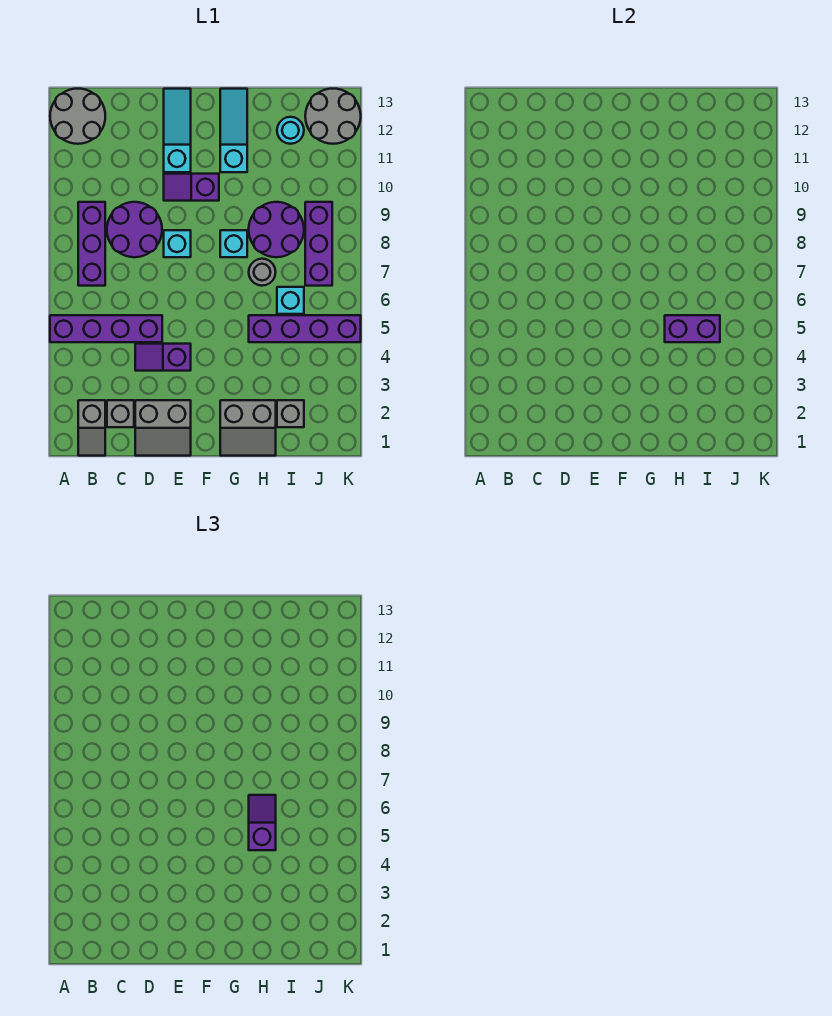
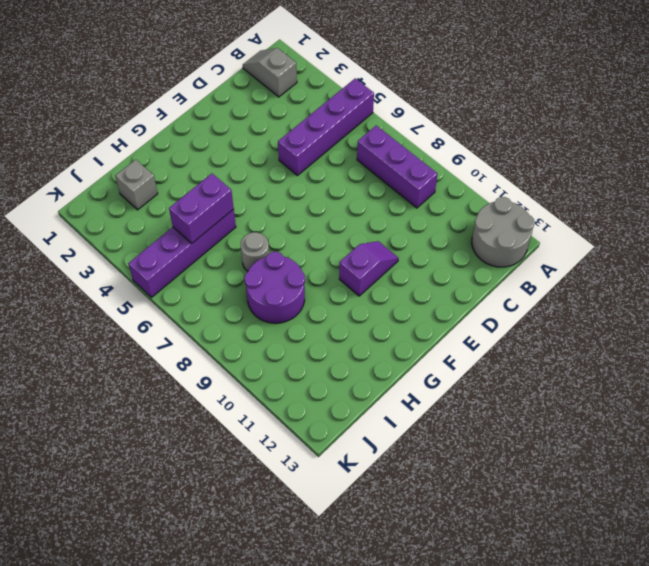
none -> grey brick C2 level 1
none -> purple round brick C8:D9 level 1
none -> grey slope D1:E2 level 1 top 2

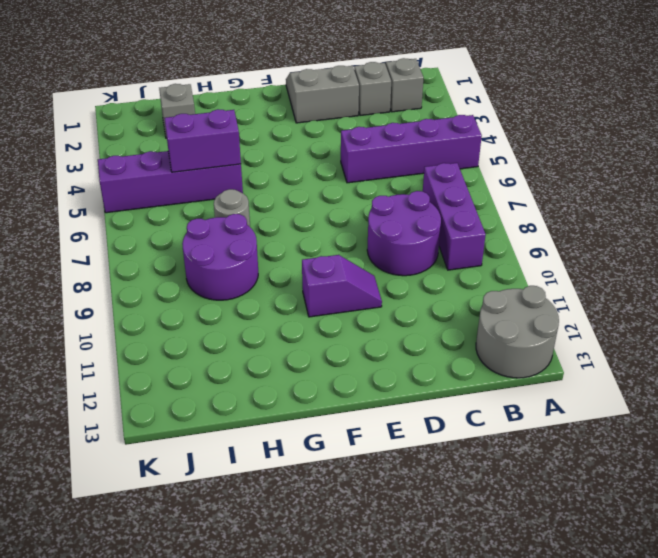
none -> purple slope D4:E4 level 1 top E
none -> cyan brick E8 level 1
none -> cyan slope E11:E13 level 1 top 11

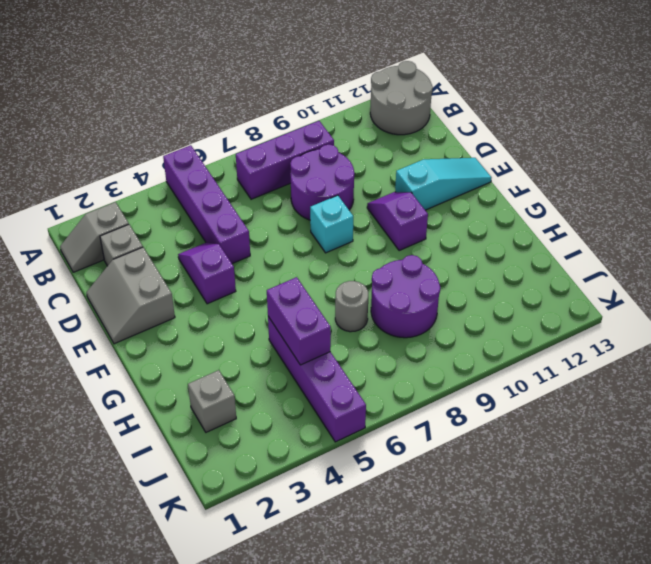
none -> grey slope G1:H2 level 1 top 2
none -> cyan brick G8 level 1
none -> cyan slope G11:G13 level 1 top 11

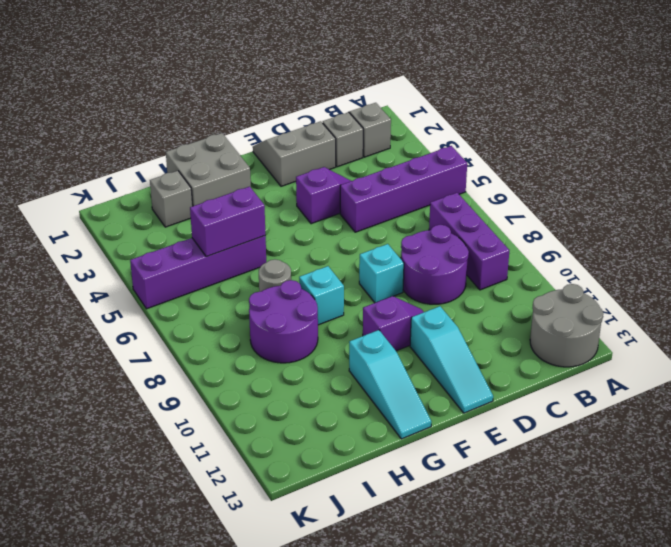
grey brick G1:H2 level 1 -> grey slope G1:H2 level 1 top 2
none -> cyan brick I6 level 1
none -> cyan round brick I12 level 1
none -> purple brick J7:J9 level 1

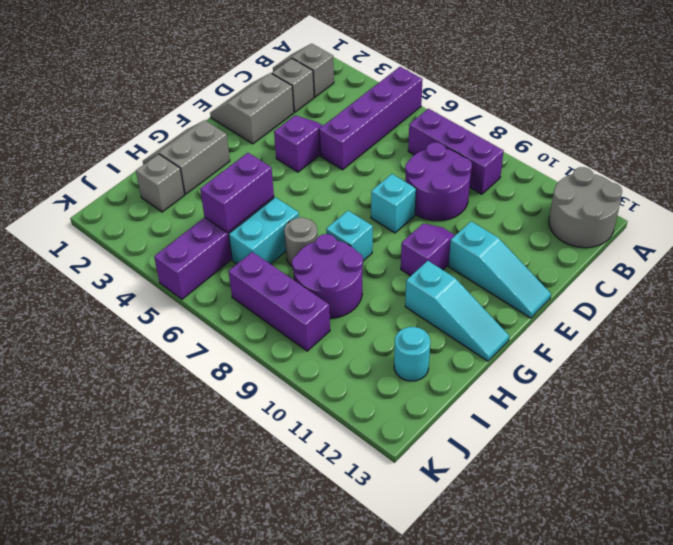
cyan brick H6:I6 level 1 -> cyan brick I6 level 1
none -> grey round brick J12:K13 level 1
none -> purple slope H5:H6 level 3 top 5

